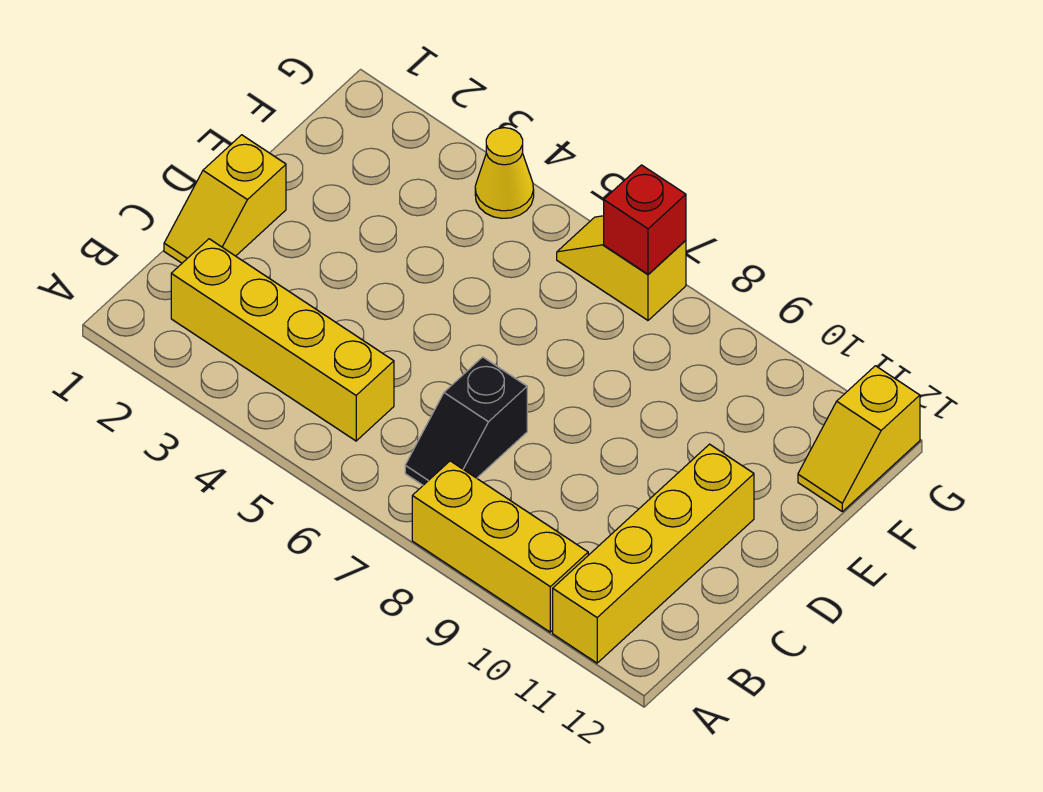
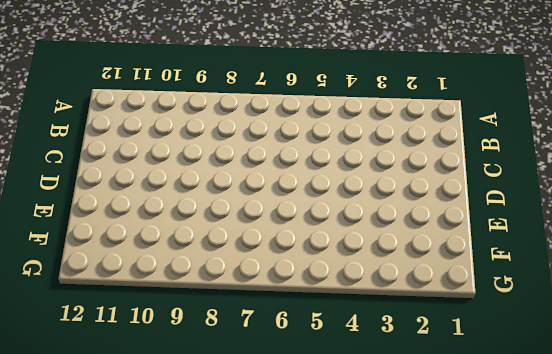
none -> yellow brick A8:A10 level 1
none -> yellow brick A11:D11 level 1

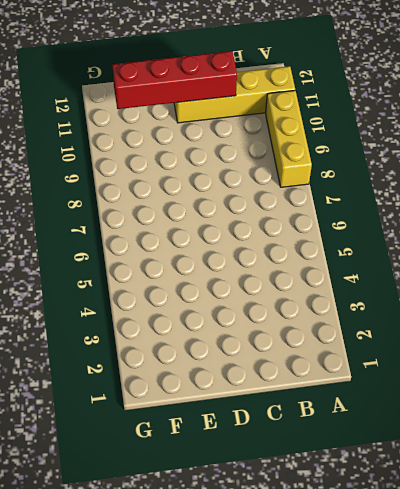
red brick C11:F11 level 2 -> none
none -> yellow brick B2:B5 level 1
none -> black slope B7:C7 level 1 top C

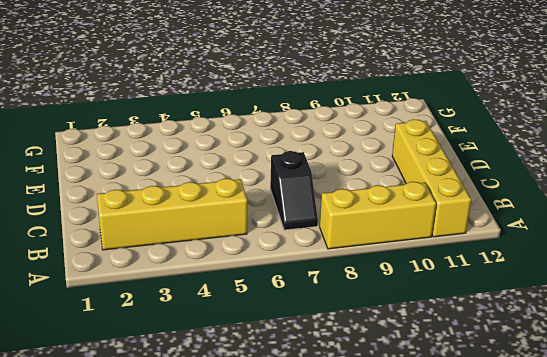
none -> yellow slope C1:D1 level 1 top D
none -> yellow slope F12:G12 level 1 top G

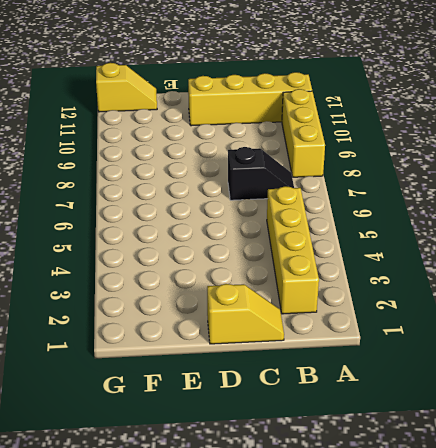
none -> yellow cone G4 level 1
none -> yellow slope G6:G7 level 1 top 7

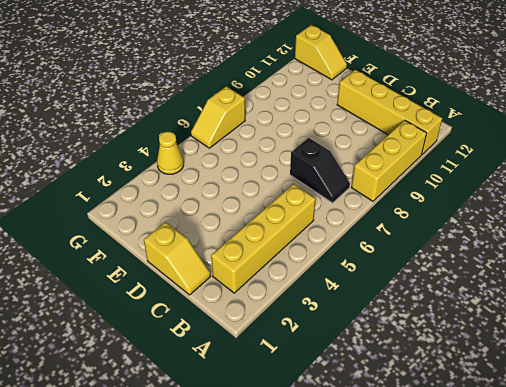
none -> red brick G7 level 2

